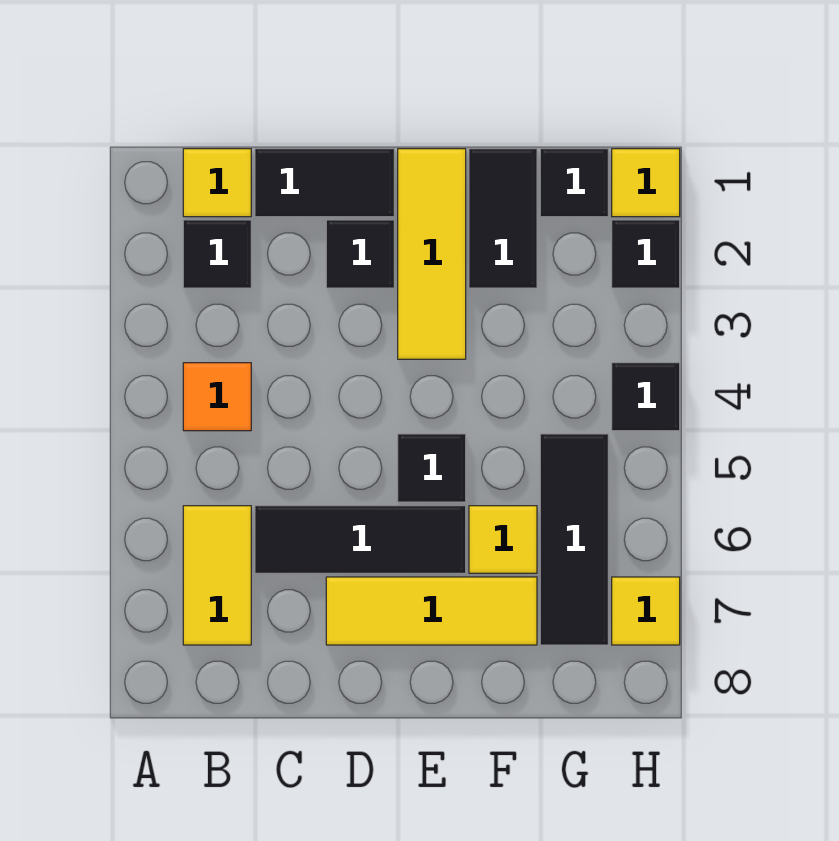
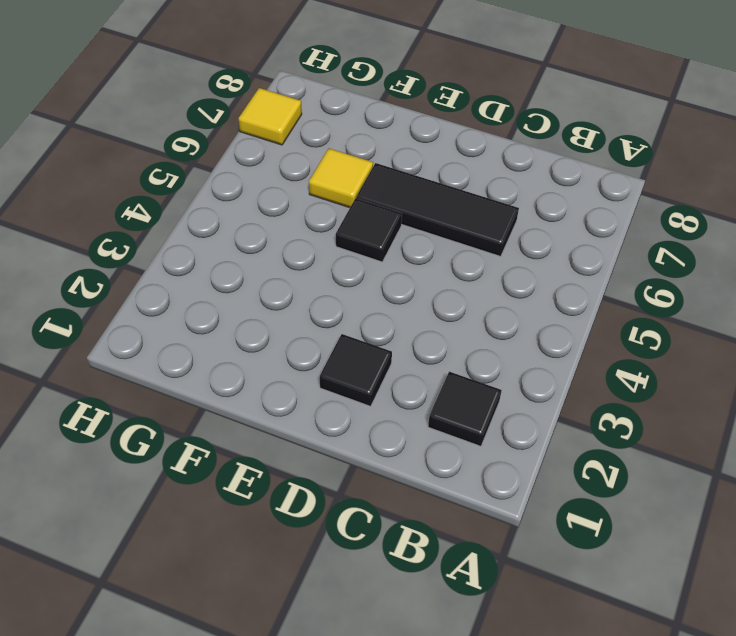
none -> yellow tile B1 level 1
none -> orange tile B4 level 1
none -> yellow tile B6:B7 level 1

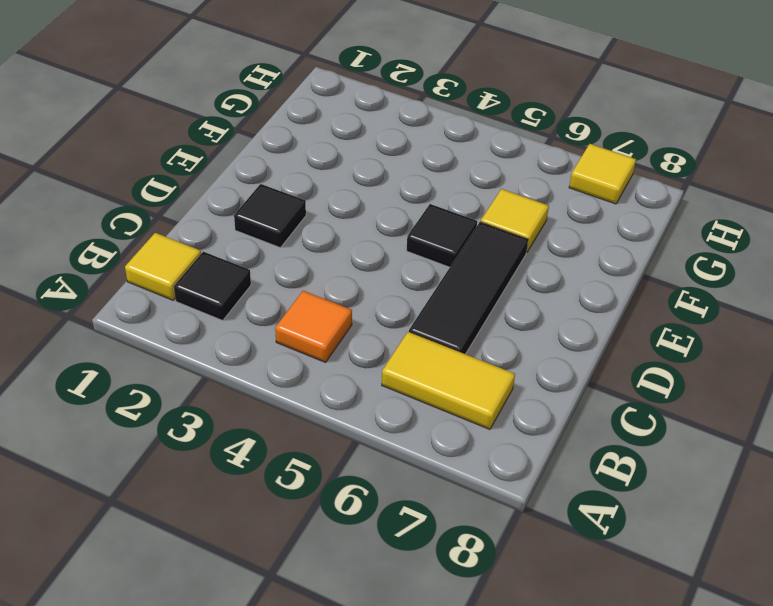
none -> black tile C1:D1 level 1
none -> yellow tile D7:F7 level 1
none -> yellow tile E1:E3 level 1

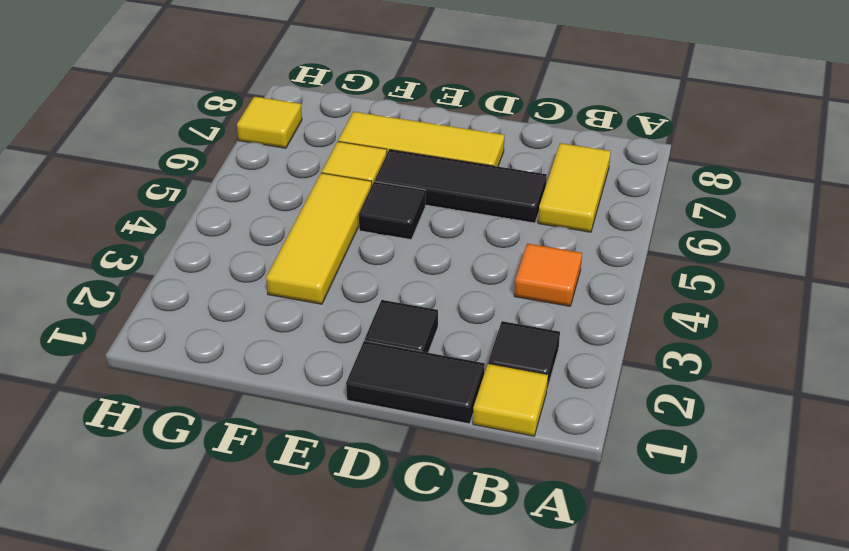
yellow tile F3:F5 level 1 -> yellow tile E1:E3 level 1
none -> black tile F1:F2 level 1
none -> black tile G1 level 1
none -> black tile G5:G7 level 1

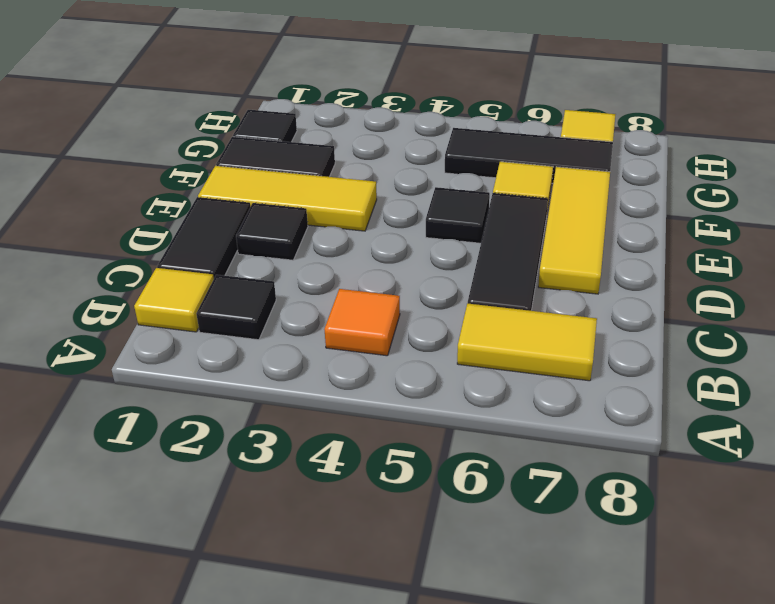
none -> yellow tile H1 level 1
none -> black tile H2 level 1
none -> black tile H4 level 1

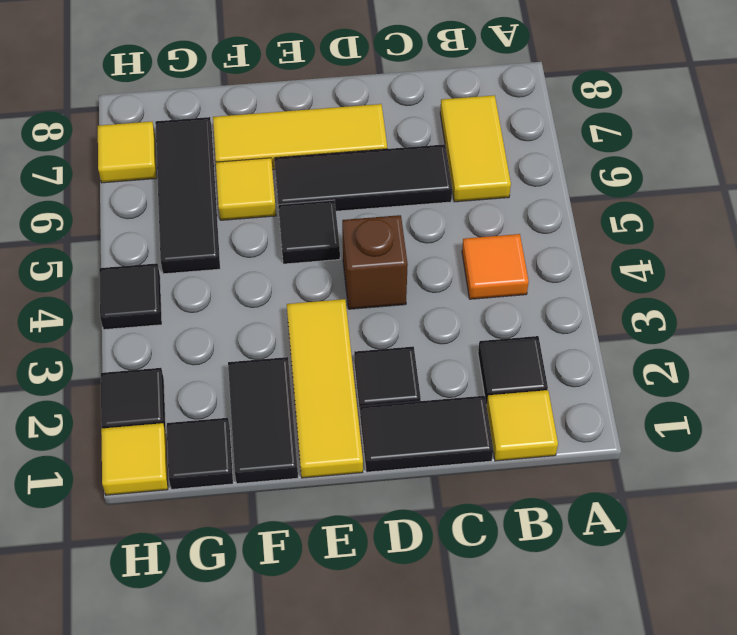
brown brick D4 level 1 -> none

